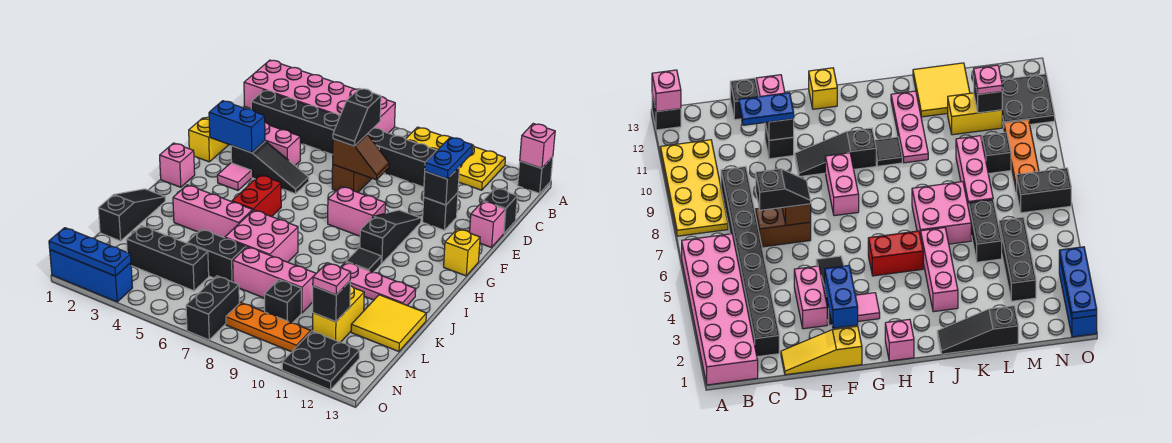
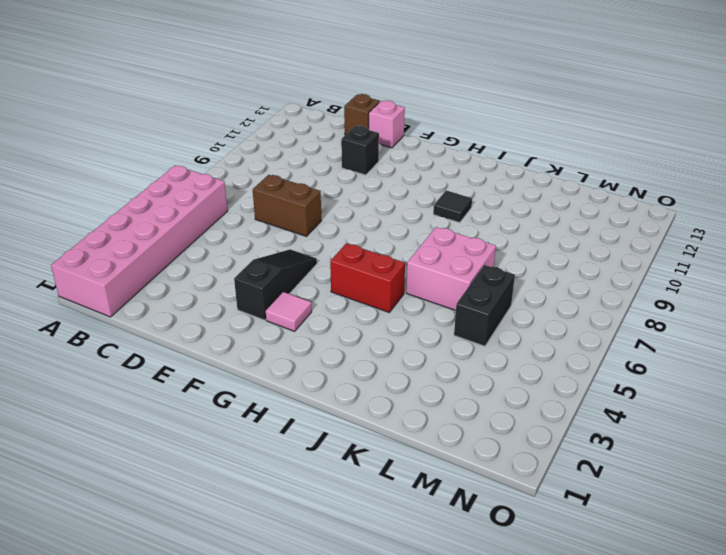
brown brick D13 level 1 -> black brick D13 level 1
none -> yellow plate A8:B11 level 1
none -> black brick A13 level 1
none -> black brick C2:C9 level 1
none -> yellow slope D1:F1 level 1 top F

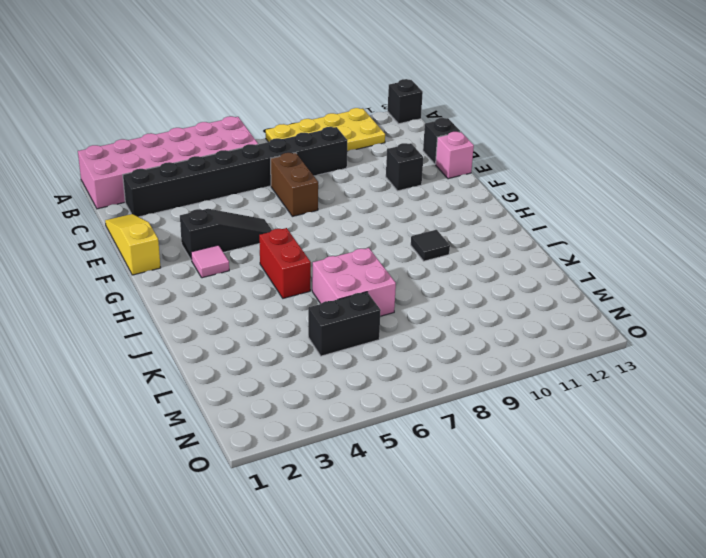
none -> pink brick E3:E4 level 1
none -> black slope F10:H10 level 1 top H
none -> pink brick G8:G9 level 1
none -> yellow brick G13 level 1

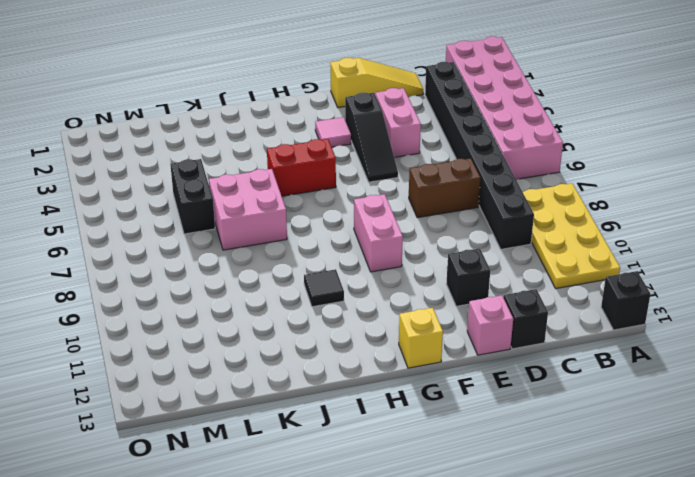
none -> black slope F10:H10 level 1 top H
none -> pink brick H1 level 1
none -> black slope J1:L1 level 1 top L
none -> pink brick J3:J5 level 1

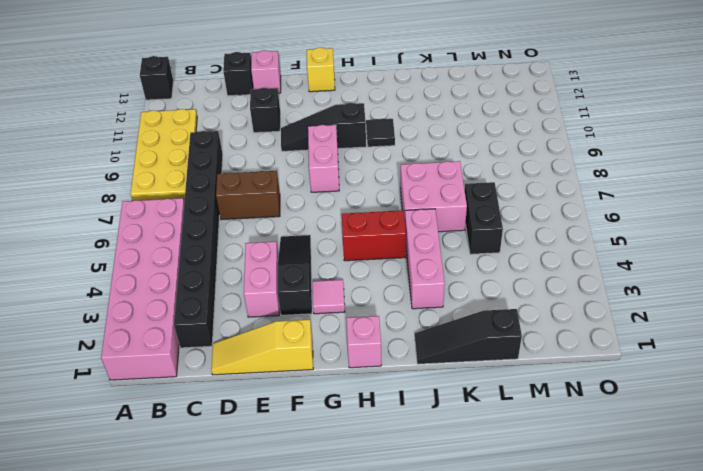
none -> pink plate J10:J12 level 1
none -> yellow tile K12:L13 level 1
none -> pink brick L7:L9 level 1
none -> yellow brick L11:M11 level 1

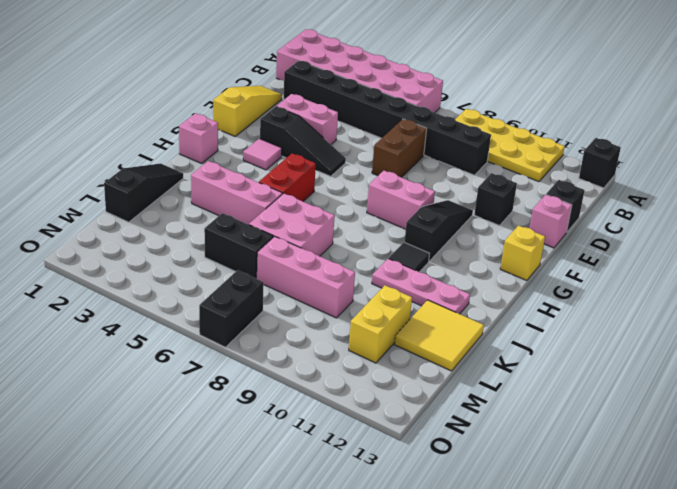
none -> black brick M3:M5 level 1
none -> black brick M9 level 1
none -> orange plate N8:N10 level 1
none -> black plate N11:O12 level 1

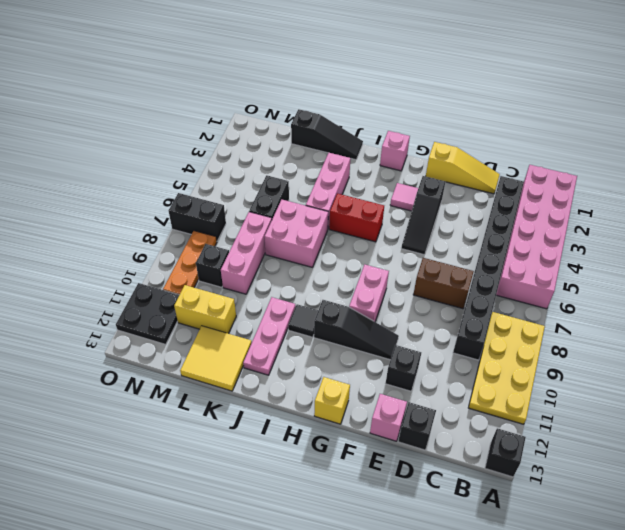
none -> pink brick E3:E4 level 1
none -> black brick M3:M5 level 1
none -> blue brick O1:O3 level 1
none -> pink brick A13 level 2

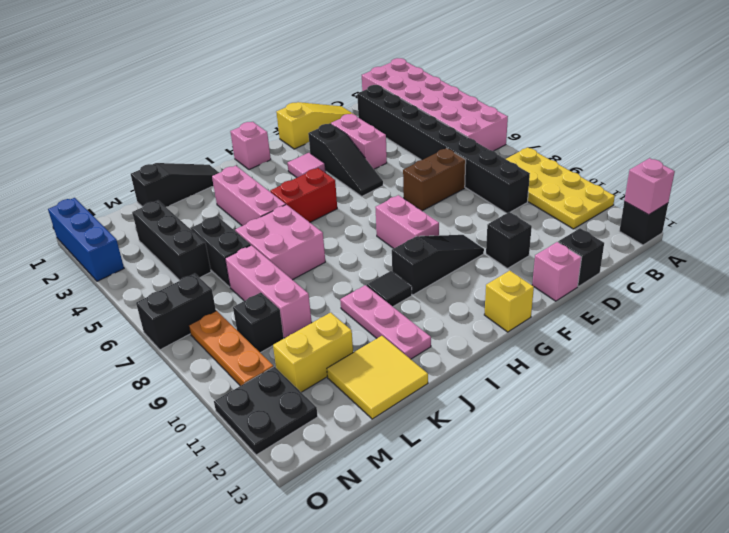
none -> brown slope E7:E8 level 2 top 7
none -> black brick E11 level 2
none -> blue brick F2:F3 level 2
none -> black brick M11 level 2

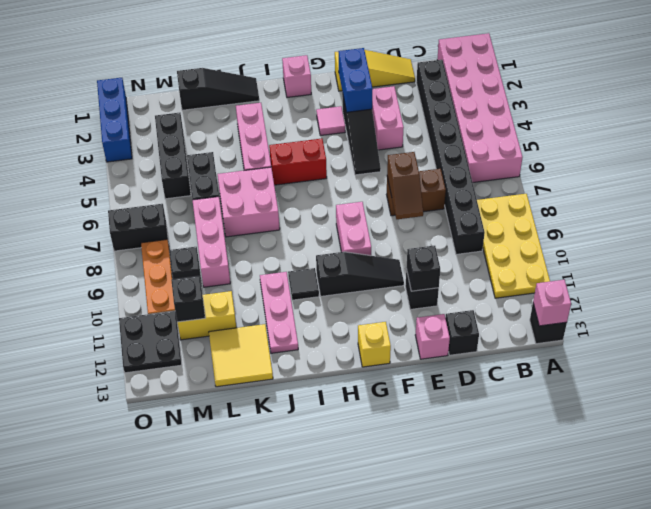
none -> blue plate O1:O3 level 2
none -> black slope D7:E7 level 3 top D
none -> blue plate D11:E11 level 3
none -> pink plate M11 level 3

